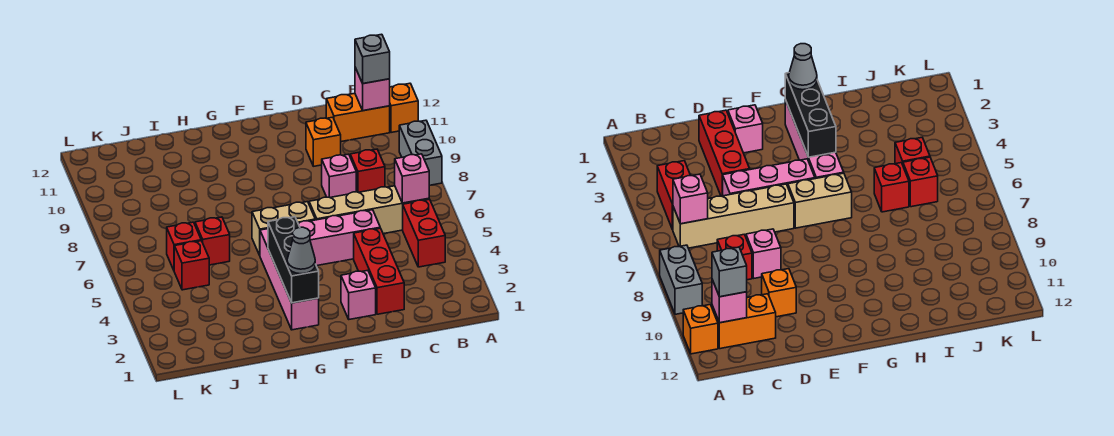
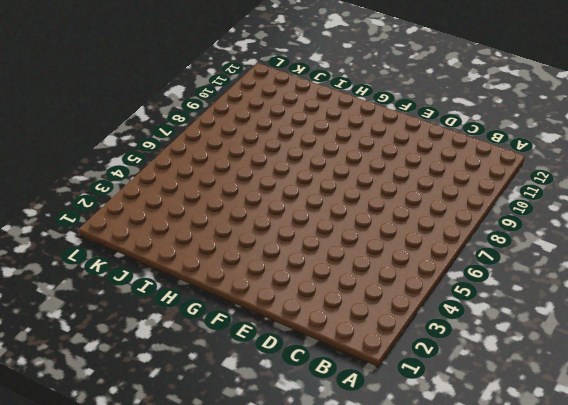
none -> grey brick A8:A9 level 1
none -> orange brick A11 level 1
none -> red brick B4:B5 level 1

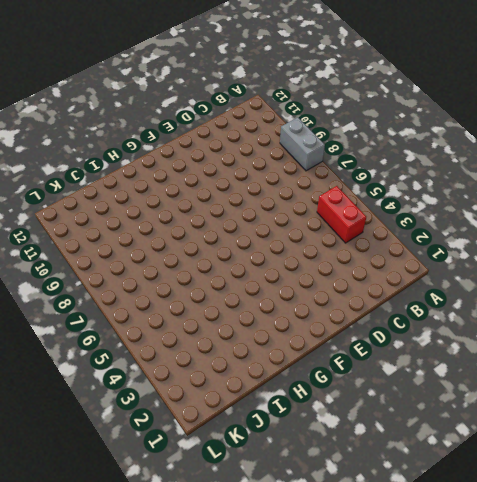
none -> orange brick A11 level 1
none -> tan brick B6:E6 level 1
none -> orange brick B11:C11 level 1

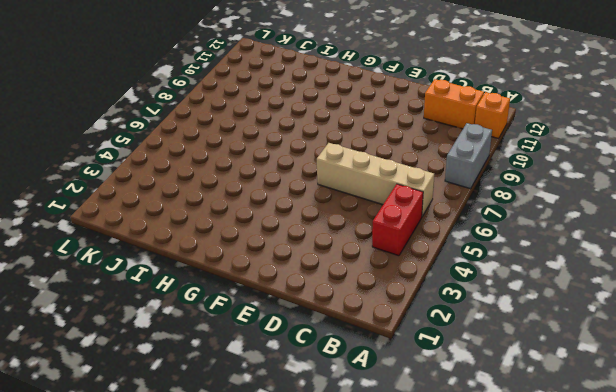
none -> red brick C8 level 1
none -> red brick D2:D4 level 1
none -> pink brick D5:F5 level 1

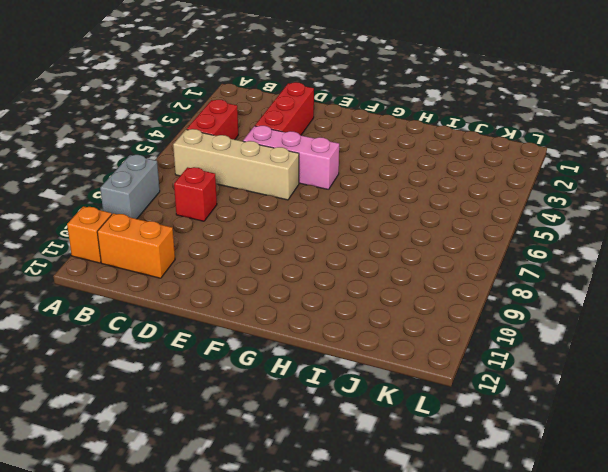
none -> pink brick D8 level 1
none -> orange brick D10 level 1
none -> pink brick E2 level 1

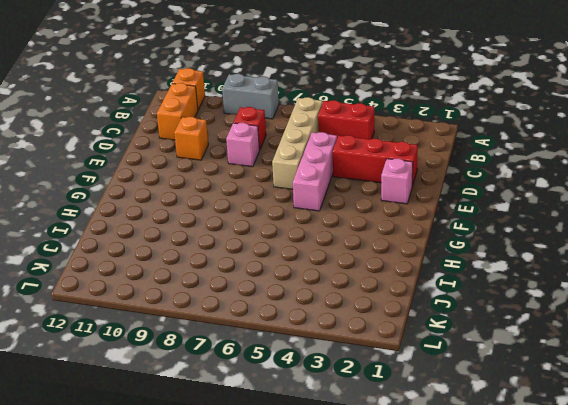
none -> tan brick F6:G6 level 1
none -> pink brick G2:G5 level 1
none -> red brick I6 level 1

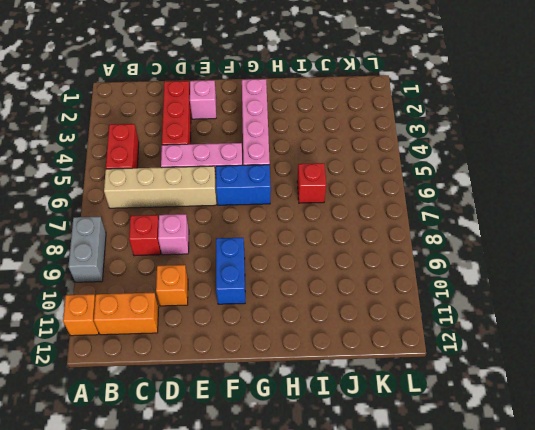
blue brick F6:G6 level 1 -> tan brick F6:G6 level 1
blue brick F9:F10 level 1 -> none
none -> red brick J5 level 1
none -> red brick J6 level 1
none -> pink brick B6 level 2

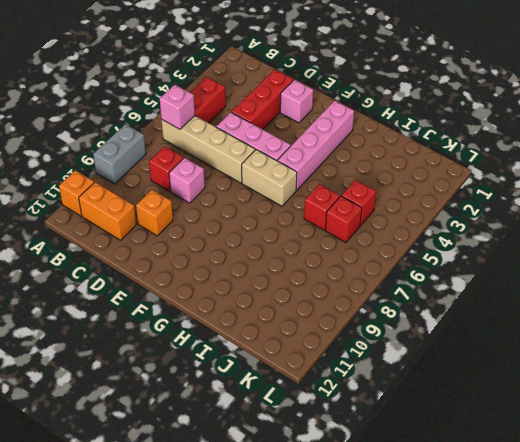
none -> pink brick B11 level 2
none -> black brick G2:G4 level 2
none -> grey brick B11 level 3

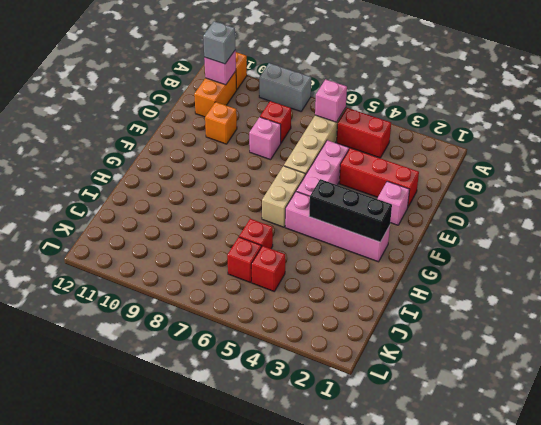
none -> grey cone G2 level 3

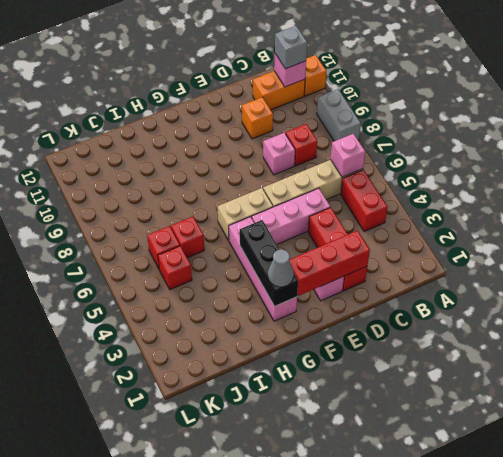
red brick D2:F2 level 2 -> none

